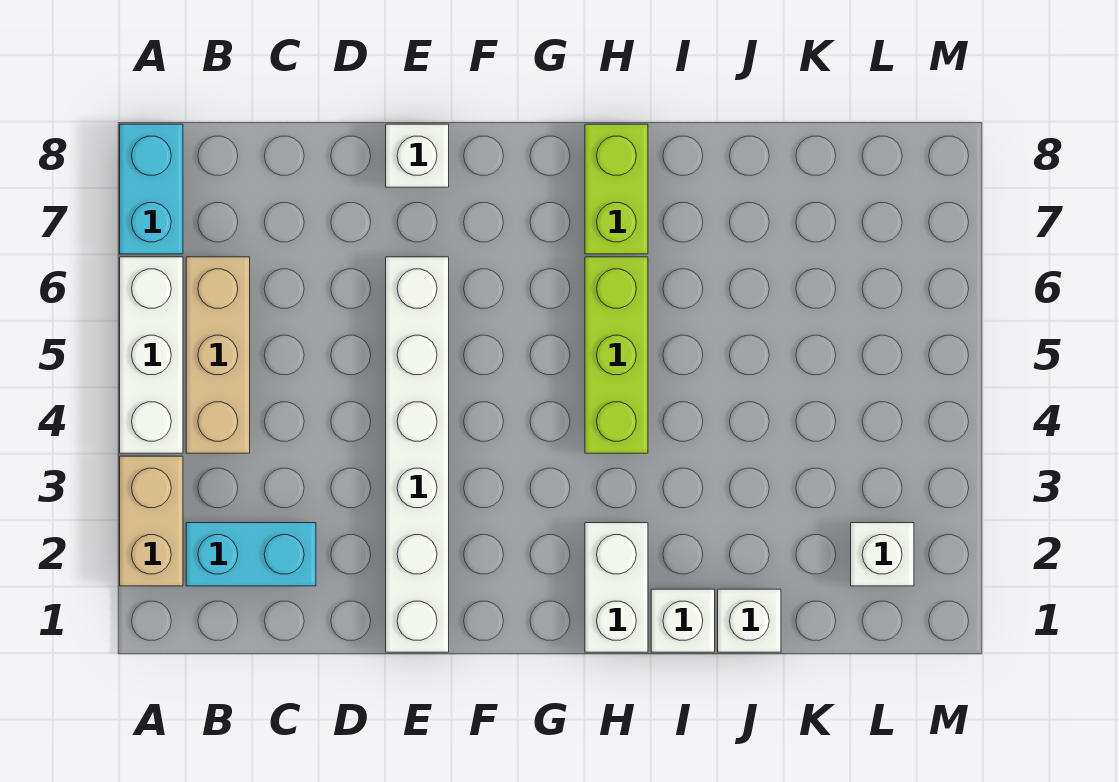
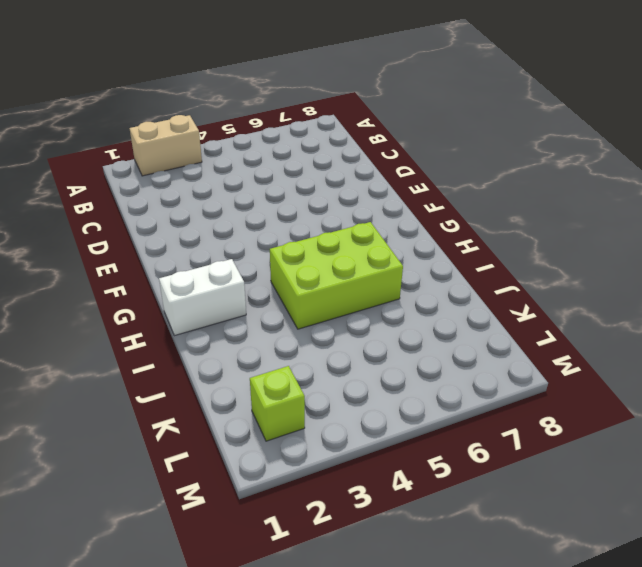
lime brick H4:I6 level 1 -> lime brick H4:H6 level 1
lime brick L2 level 1 -> white brick L2 level 1
none -> white brick A4:A6 level 1
none -> cyan brick A7:A8 level 1
none -> cyan brick B2:C2 level 1

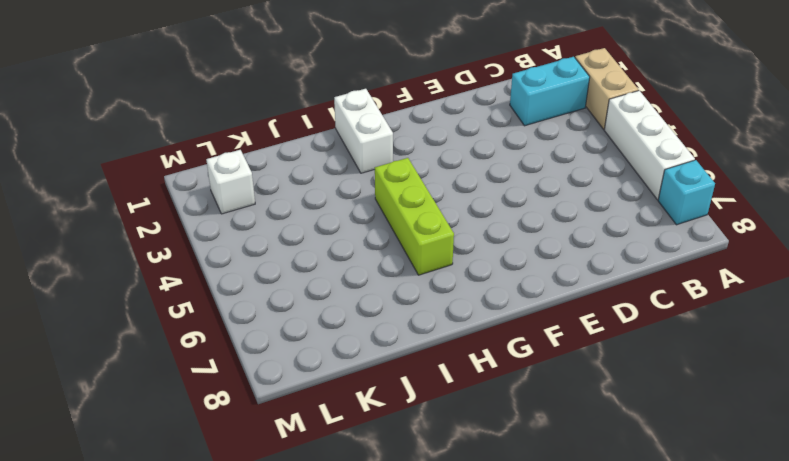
cyan brick A7 level 1 -> cyan brick A7:A8 level 1
none -> tan brick B4:B6 level 1
none -> white brick E1:E6 level 1
none -> white brick E8 level 1

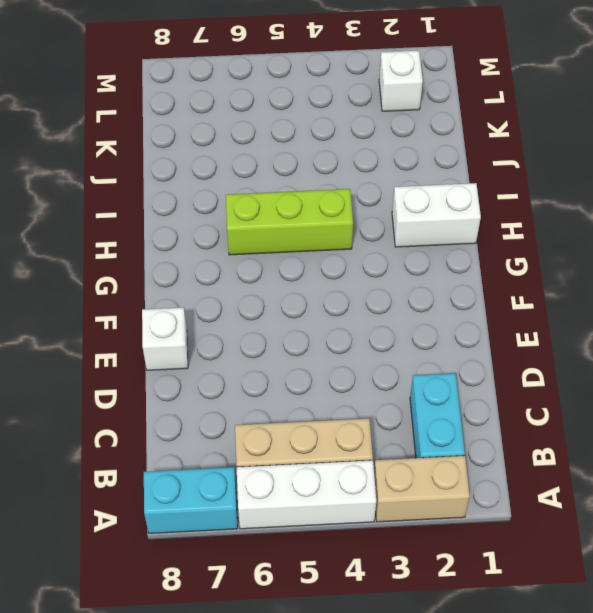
none -> white brick E1:E6 level 1
none -> lime brick H7:H8 level 1
none -> white brick I1 level 1

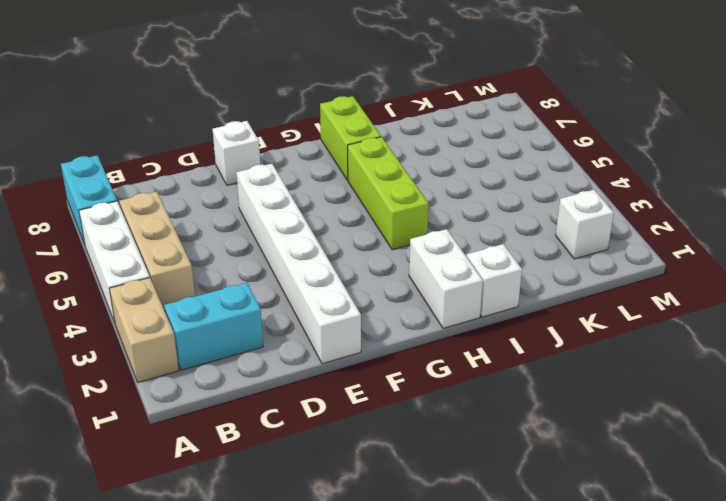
none -> white brick J1 level 1

